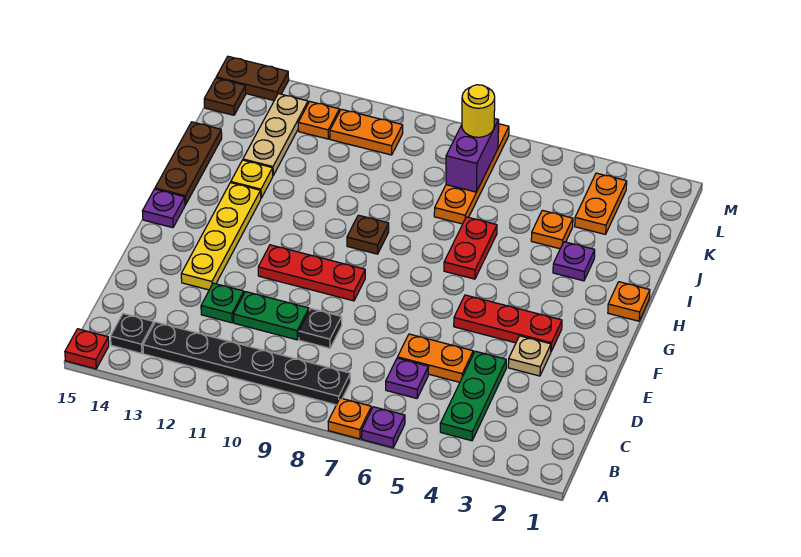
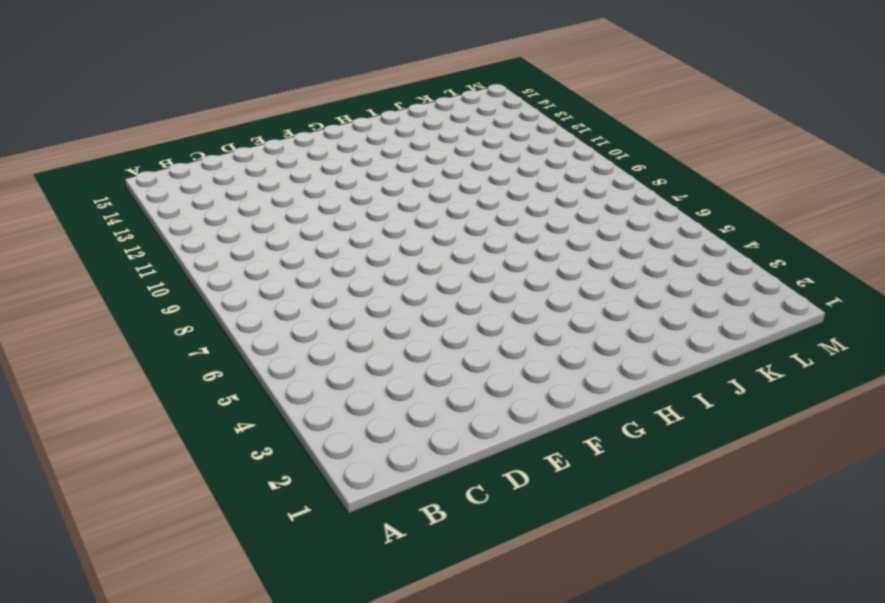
none -> purple plate A6 level 1
none -> orange plate A7 level 1
none -> red plate A15 level 1
none -> green plate B4:D4 level 1

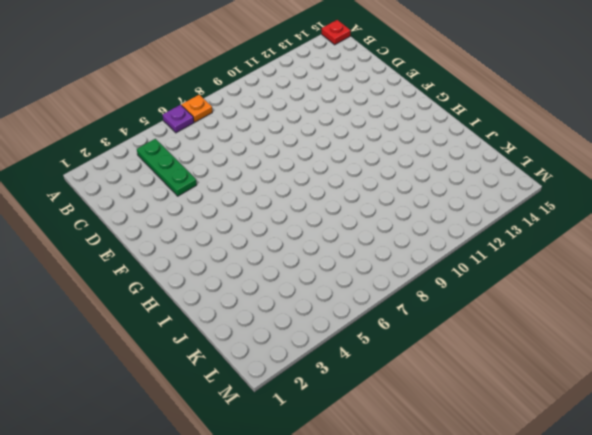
none -> black plate B8:B13 level 1
none -> black plate B14 level 1
none -> purple plate C6 level 1
none -> orange plate D5:D6 level 1

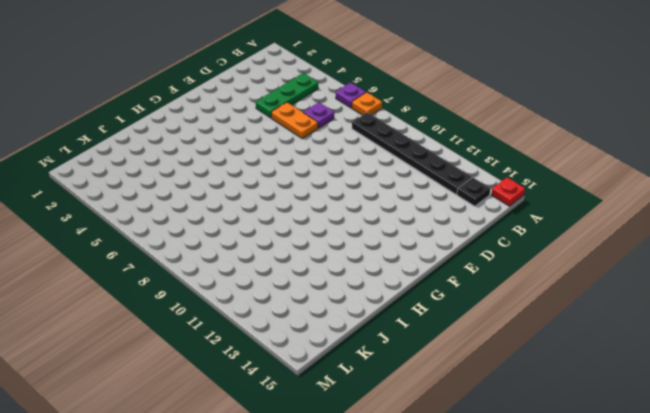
none -> black plate D9 level 1
none -> green plate D10:D11 level 1
none -> green plate D12 level 1
none -> tan plate E3 level 1

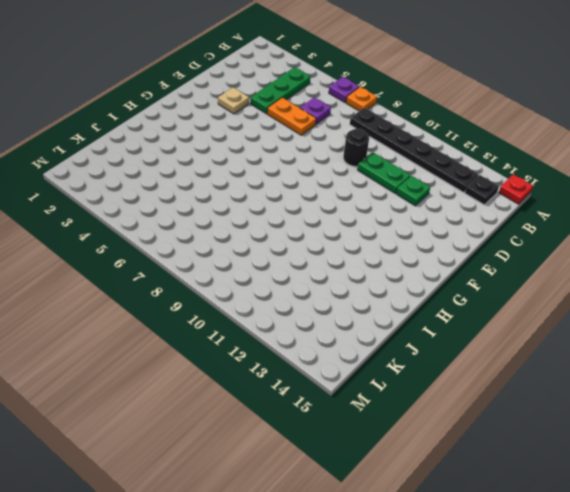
black round brick D9 level 1 -> black plate D9 level 1
none -> yellow plate E13:H13 level 1
none -> red plate F3:F5 level 1
none -> red plate F9:F11 level 1
none -> purple plate G15 level 1

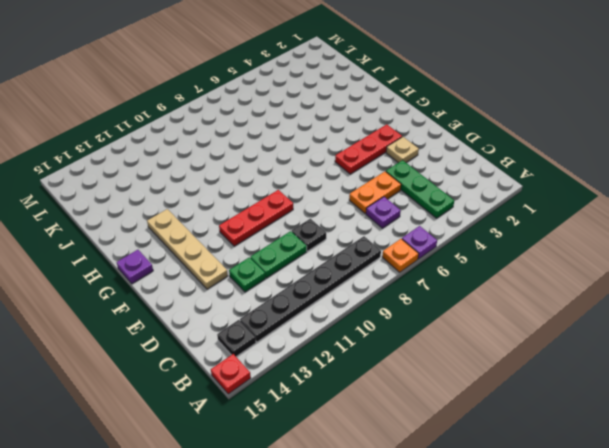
tan plate E13:H13 level 1 -> yellow plate E13:H13 level 1
none -> orange plate H1 level 1
none -> red plate H6:I6 level 1
none -> brown plate H9 level 1
none -> brown plate H15:J15 level 1

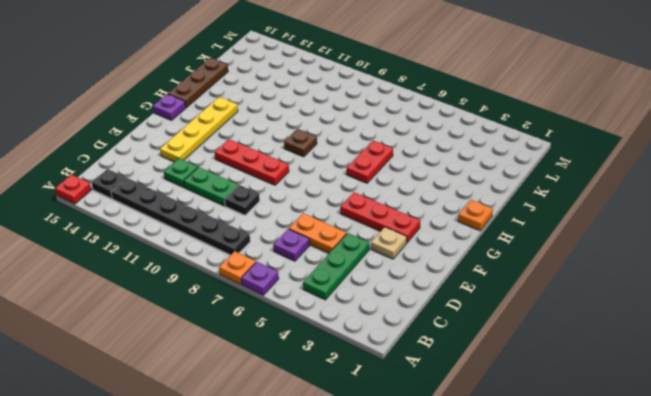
none -> purple plate I3 level 1
none -> yellow plate I13 level 1
none -> orange plate J4 level 1
none -> orange plate J7:M7 level 1

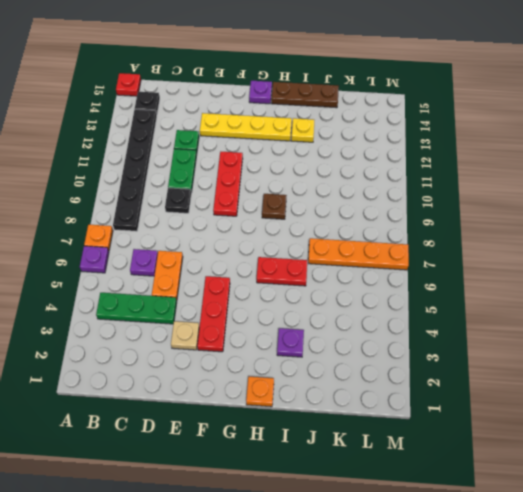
none -> orange plate J4 level 1
none -> tan plate J13:L13 level 1
none -> orange plate K3:L3 level 1
none -> orange plate L10:L11 level 1

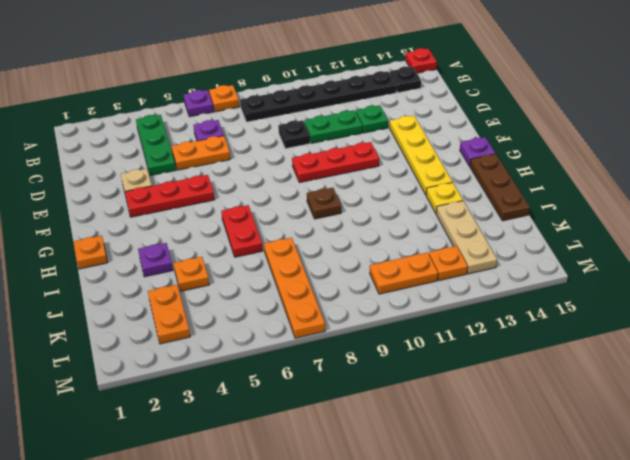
none -> brown plate L15 level 1
none -> brown plate M14:M15 level 1
none -> purple brick K7:L7 level 2
none -> yellow round brick L7 level 3

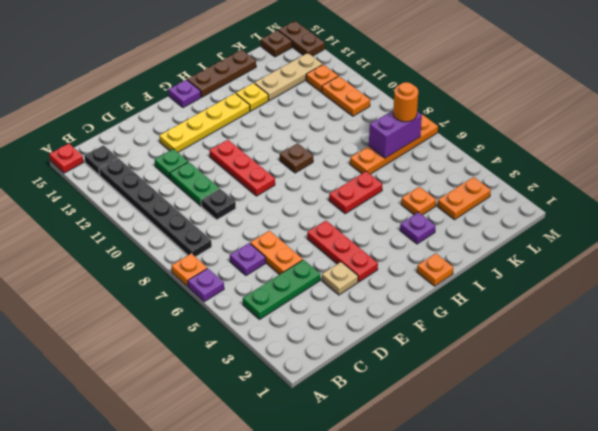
orange round brick L7 level 3 -> yellow round brick L7 level 3

